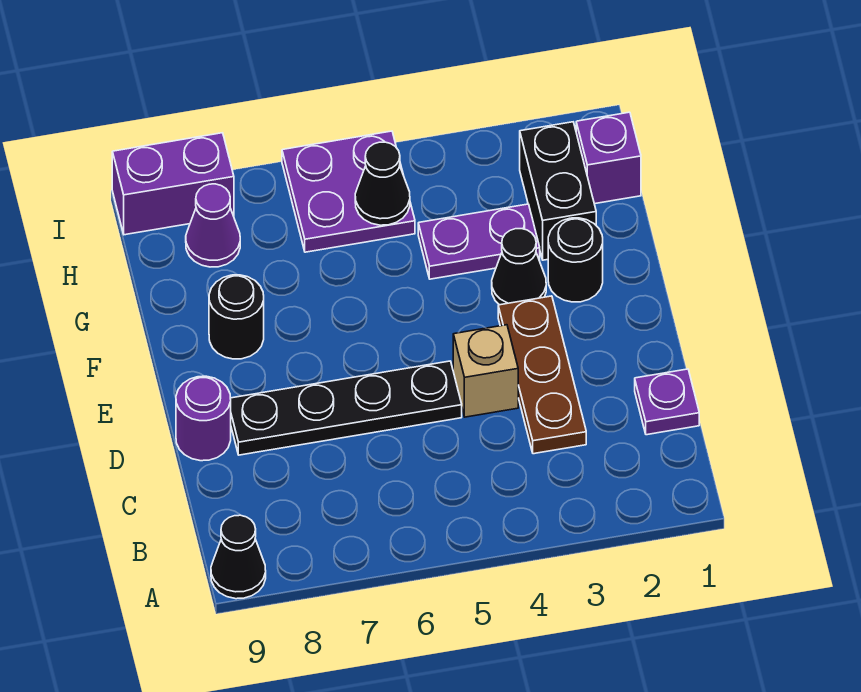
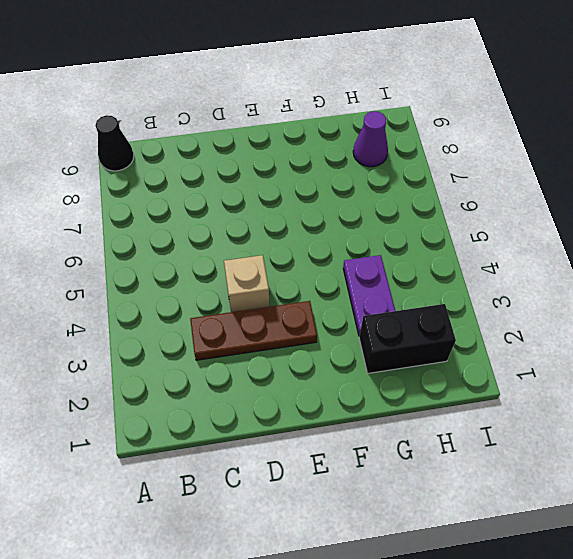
none -> purple plate C1 level 1
none -> black plate D5:D8 level 1
none -> purple round brick D9 level 1

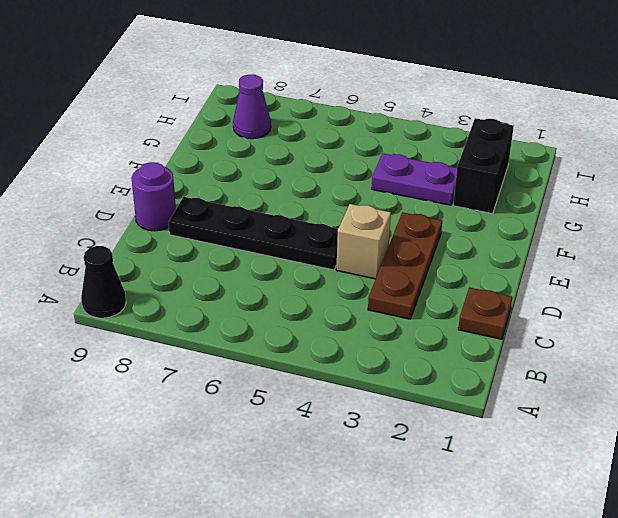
brown plate C1 level 1 -> purple plate C1 level 1
none -> black round brick F2 level 1
none -> black cone F3 level 1
none -> black round brick F8 level 1

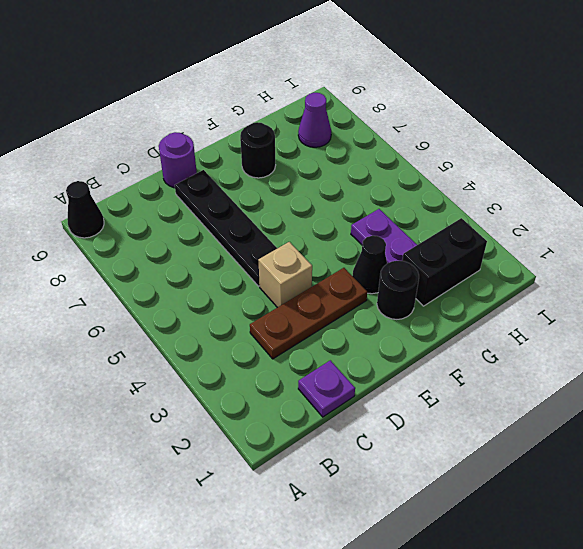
none -> purple brick H1 level 1
none -> purple plate H5:I6 level 1
none -> purple brick I8:I9 level 1

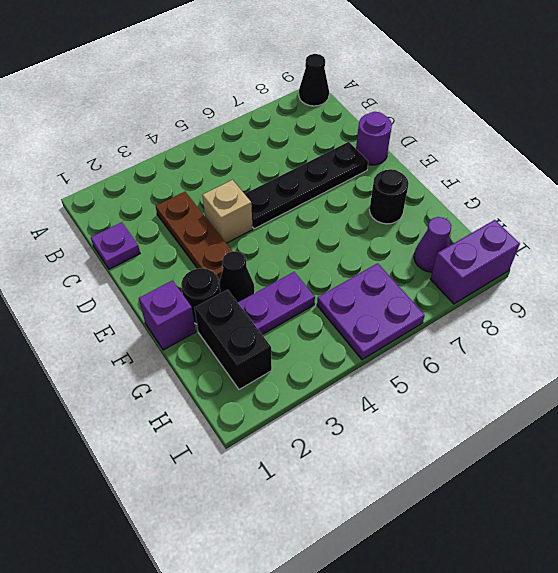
purple brick F1 level 1 -> purple brick H1 level 1
none -> black cone H5 level 2

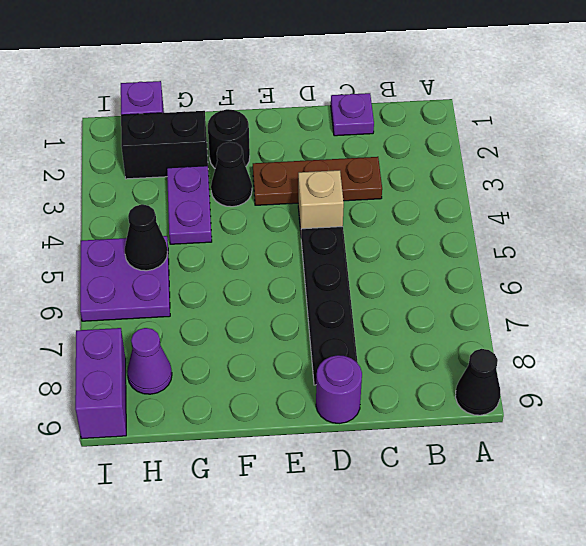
none -> black round brick F8 level 1

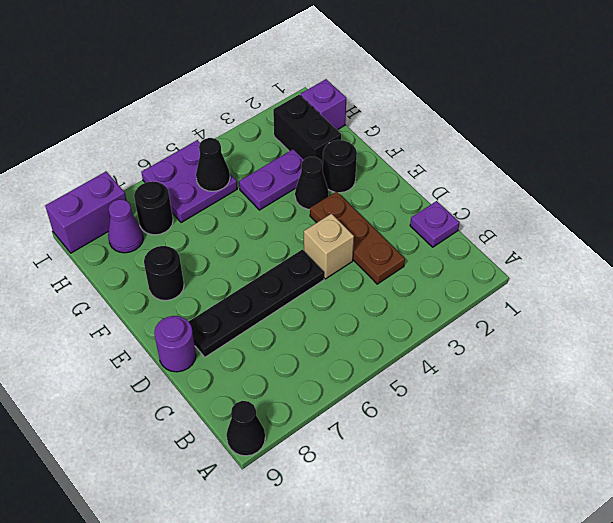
black round brick H7 level 1 -> none

